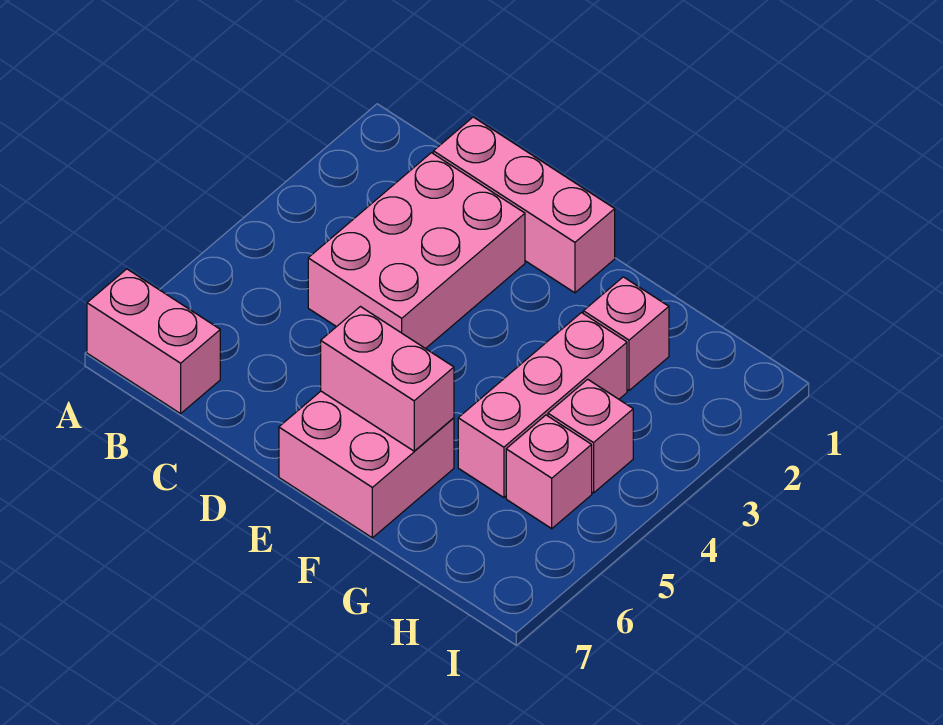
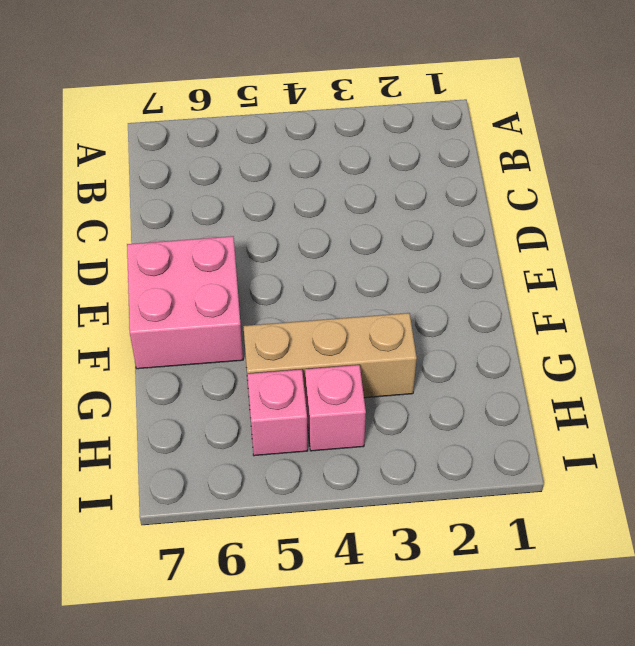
tan brick G3:G5 level 1 -> pink brick G3:G5 level 1
none -> pink brick A7:B7 level 1
none -> pink brick C1:E1 level 1

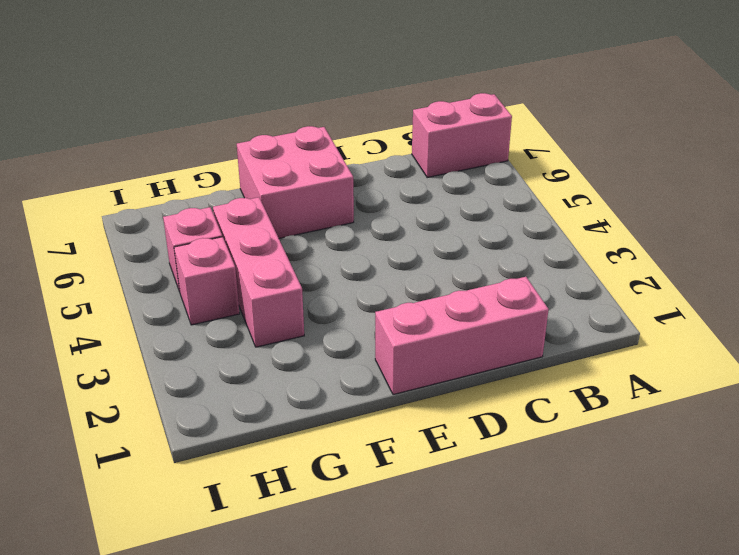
none -> pink brick C2:D4 level 1
none -> pink brick G2 level 1

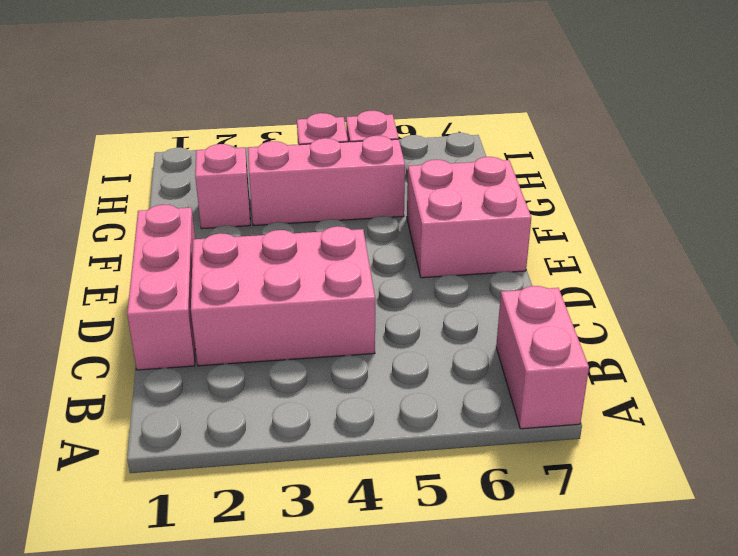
none -> pink brick E6:F6 level 2

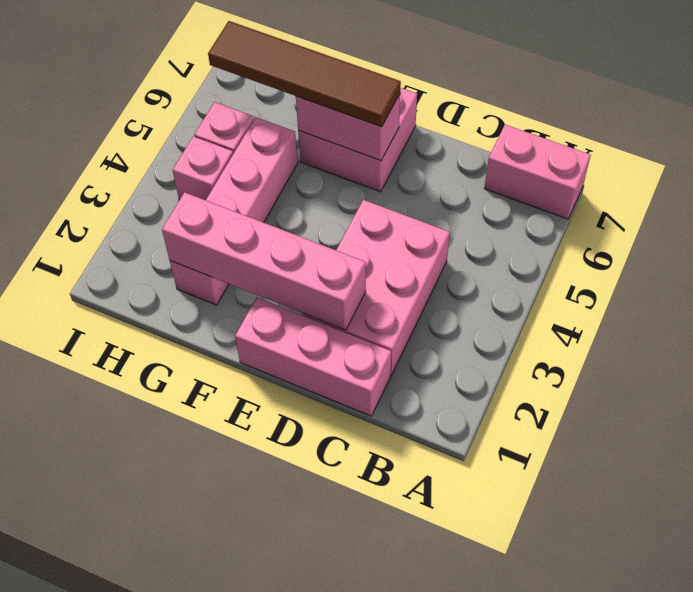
pink brick D2:G2 level 2 -> none
brown tile E6:H6 level 3 -> none

